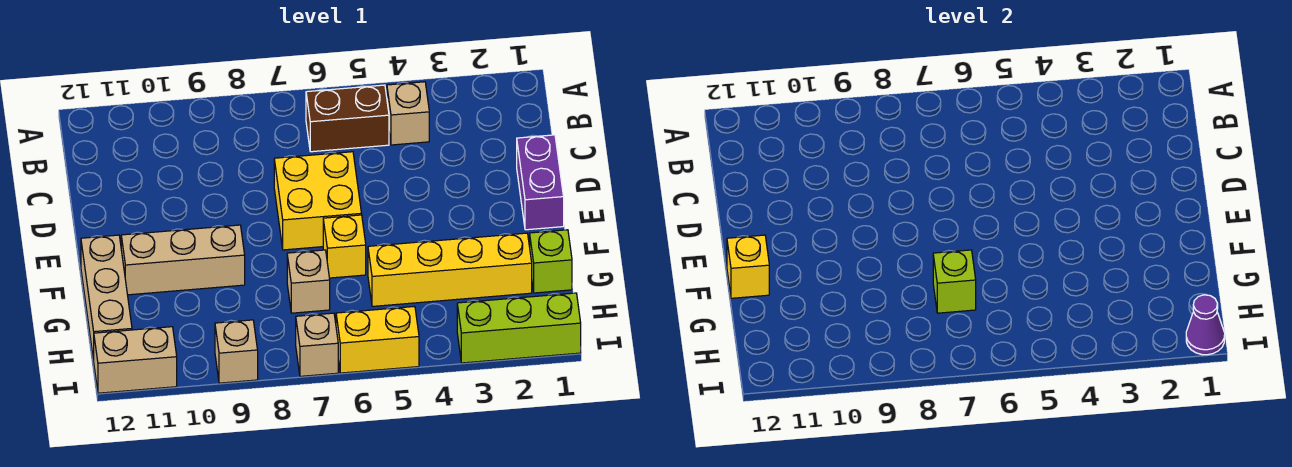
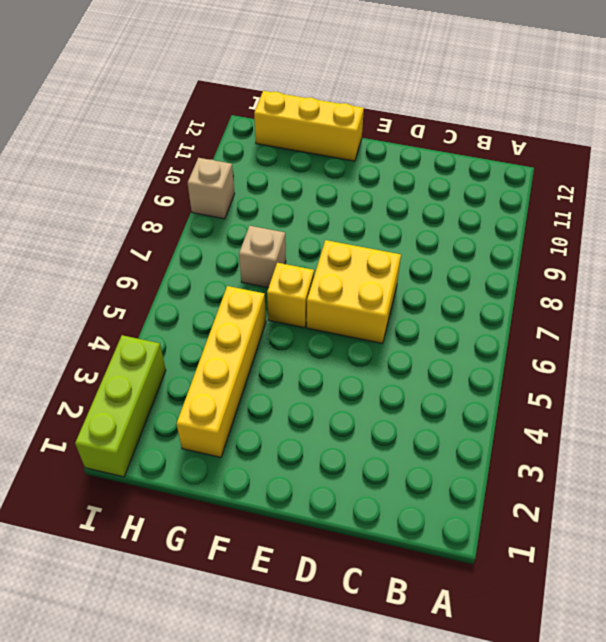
yellow brick F12:H12 level 1 -> tan brick F12:H12 level 1
none -> tan brick B4 level 1
none -> brown brick B5:B6 level 1
none -> purple brick D1:E1 level 1

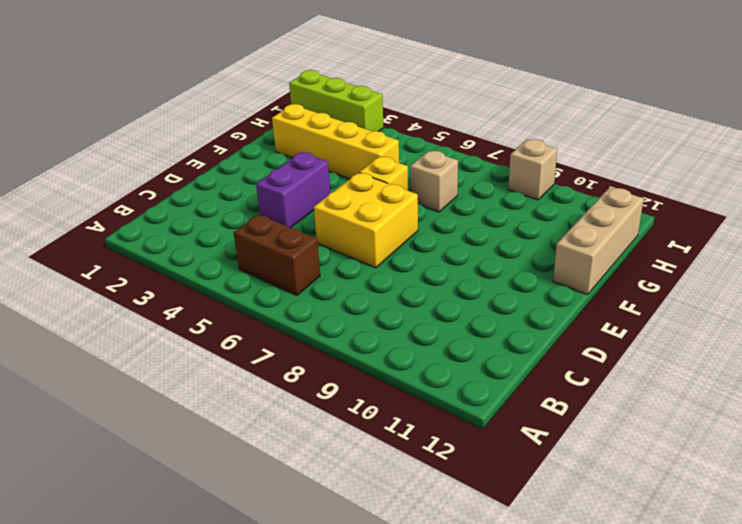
purple brick D4:E4 level 1 -> purple brick D1:E1 level 1
none -> tan brick B4 level 1
none -> tan brick F9:F11 level 1
none -> lime brick G1 level 1

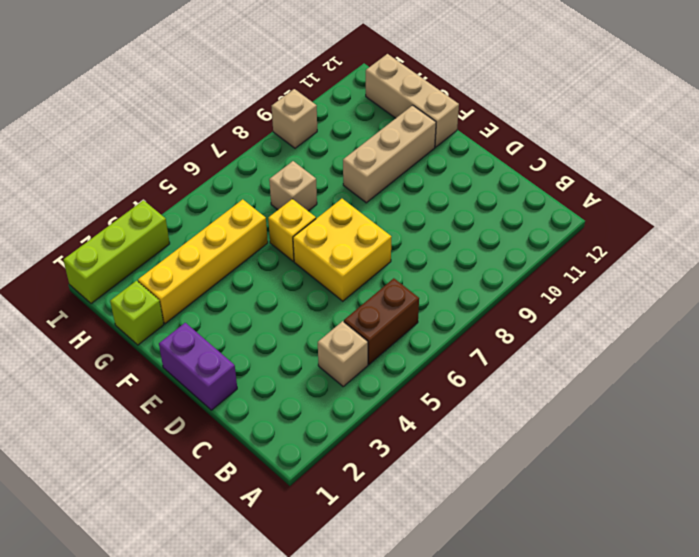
none -> yellow brick I5:I6 level 1
none -> tan brick I7 level 1
none -> tan brick I11:I12 level 1

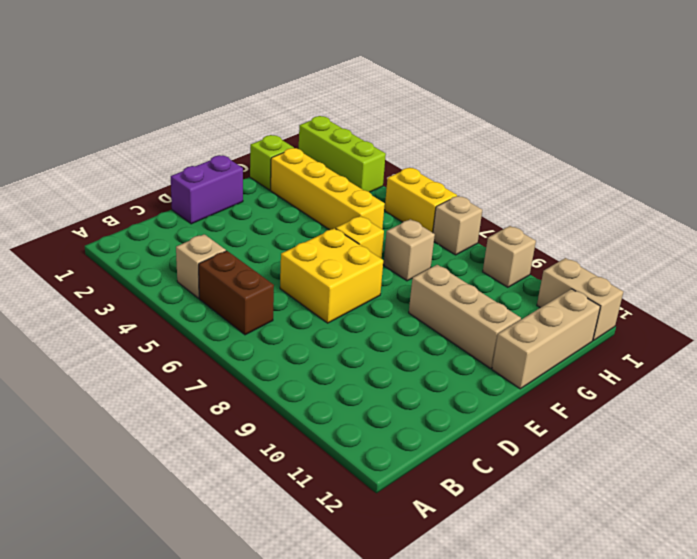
none -> yellow brick F12 level 2
none -> lime brick G7 level 2
none -> purple cone I1 level 2

